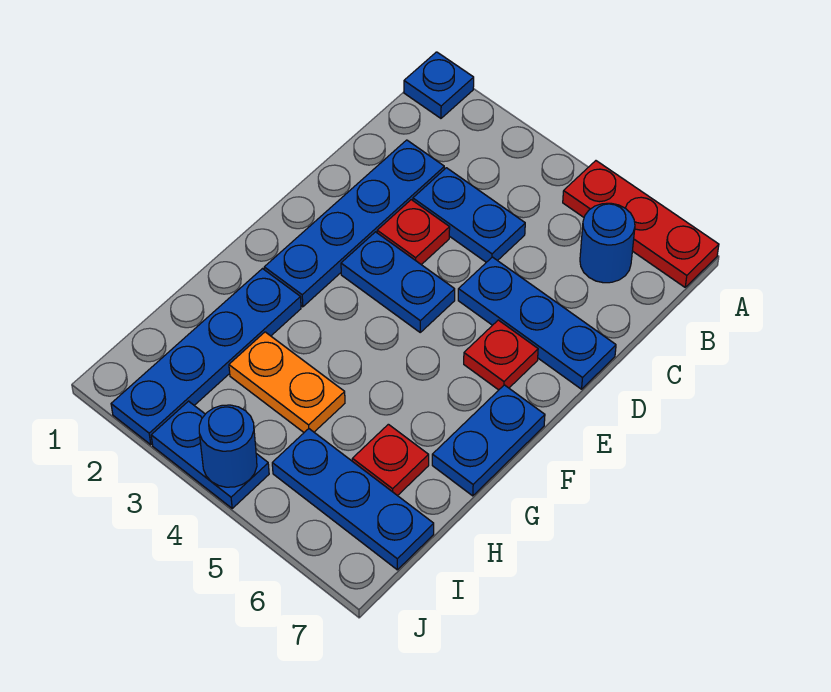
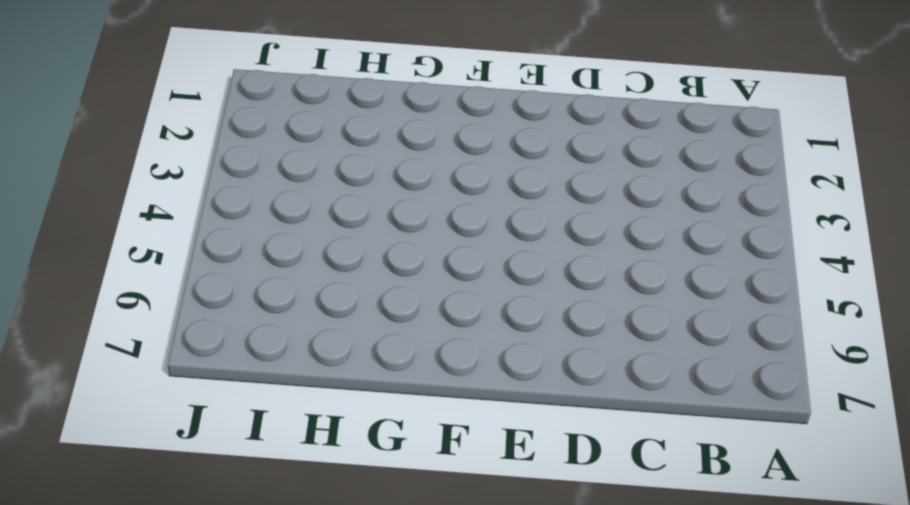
none -> blue plate A1 level 1
none -> red plate A5:A7 level 1
none -> blue round brick B6 level 1

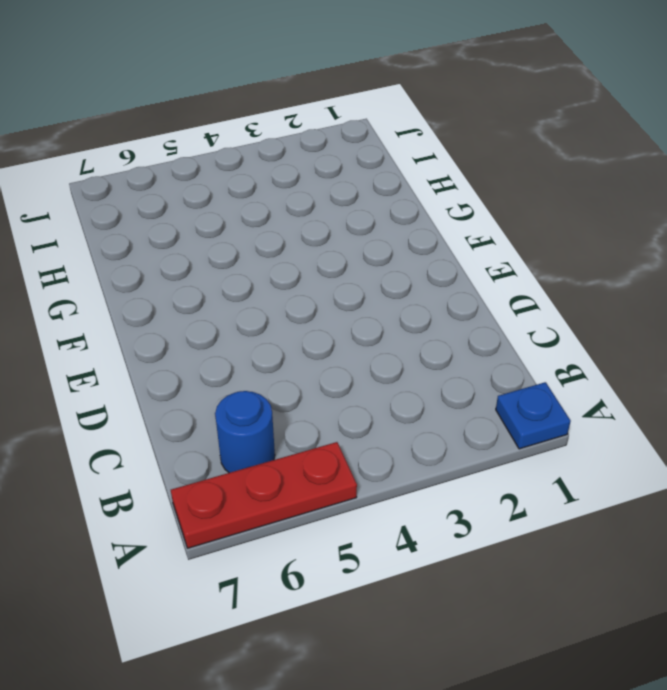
none -> blue plate C2:F2 level 1
none -> blue plate C3:C4 level 1
none -> red plate D3 level 1

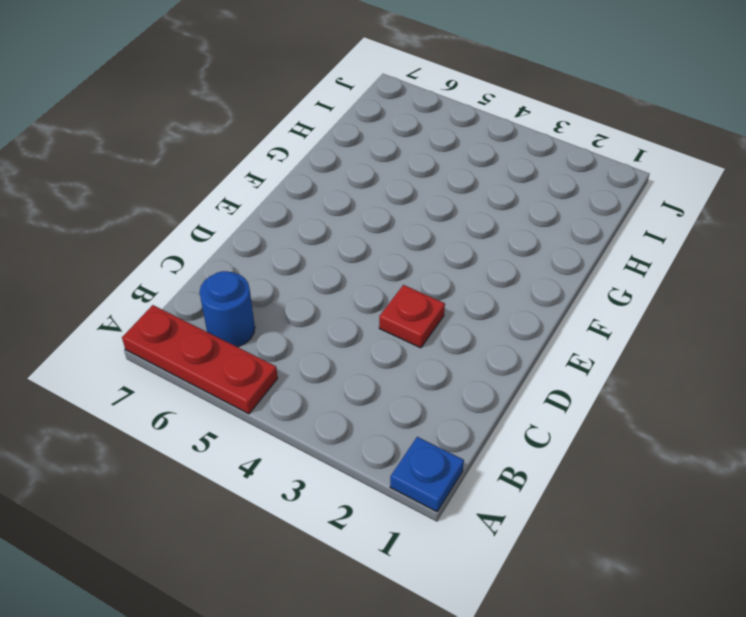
none -> blue plate C2:F2 level 1
none -> blue plate C3:C4 level 1
none -> blue plate D5:D7 level 1

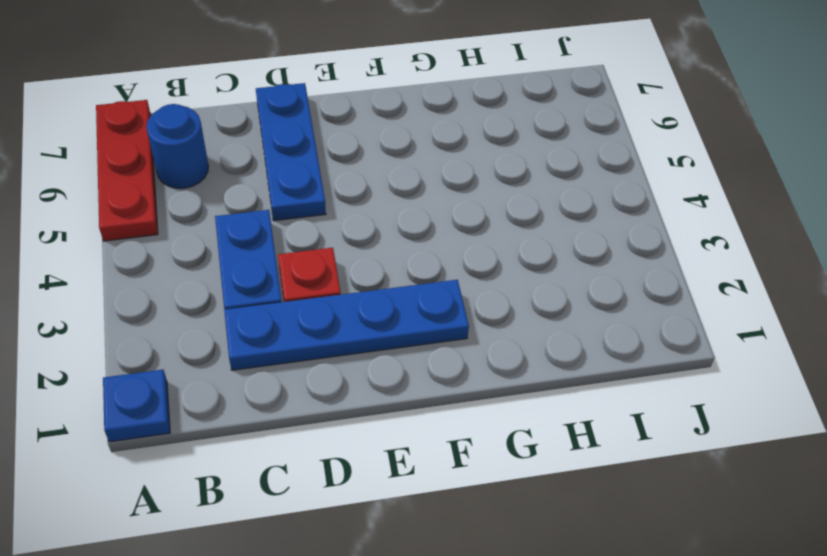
none -> blue plate E3:E4 level 1
none -> red plate E6 level 1
none -> blue plate F7:G7 level 1

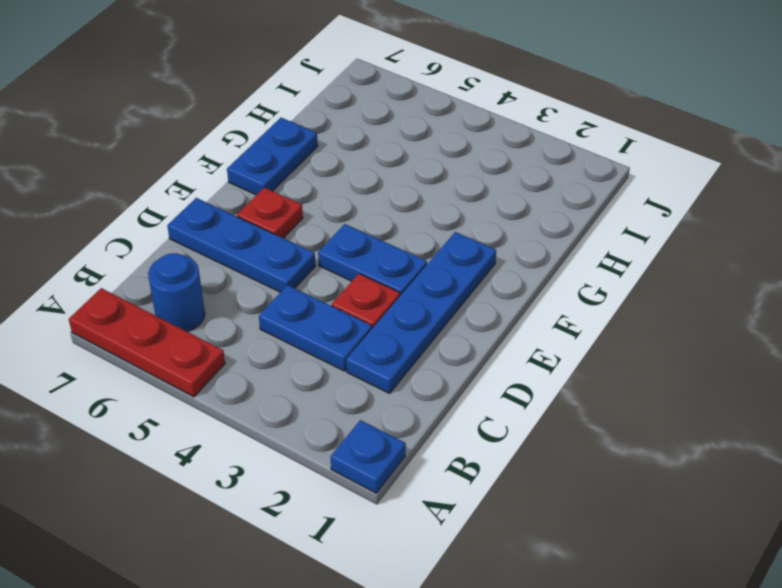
none -> blue plate G2:J2 level 1
none -> orange plate H3:H4 level 1
none -> red plate H6 level 1

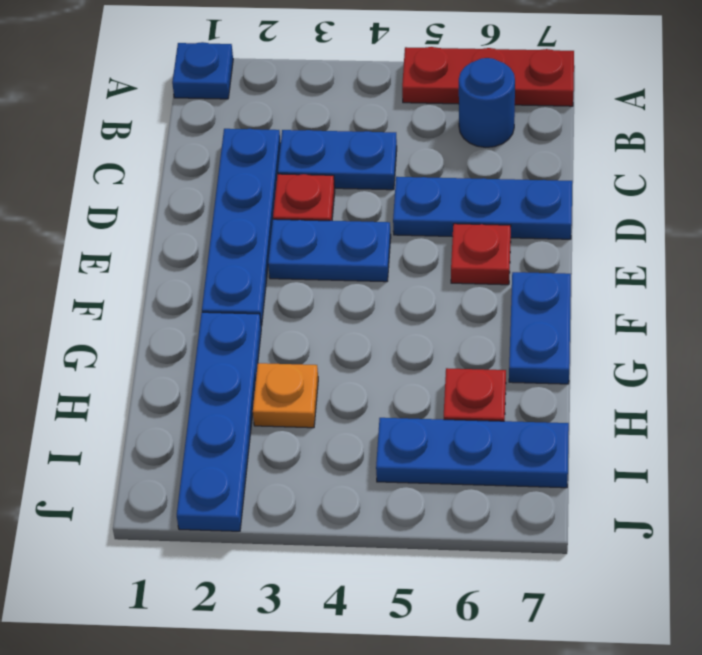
orange plate H3 level 1 -> orange plate H3:H4 level 1
none -> blue plate J3:J4 level 1
none -> blue round brick J4 level 2

